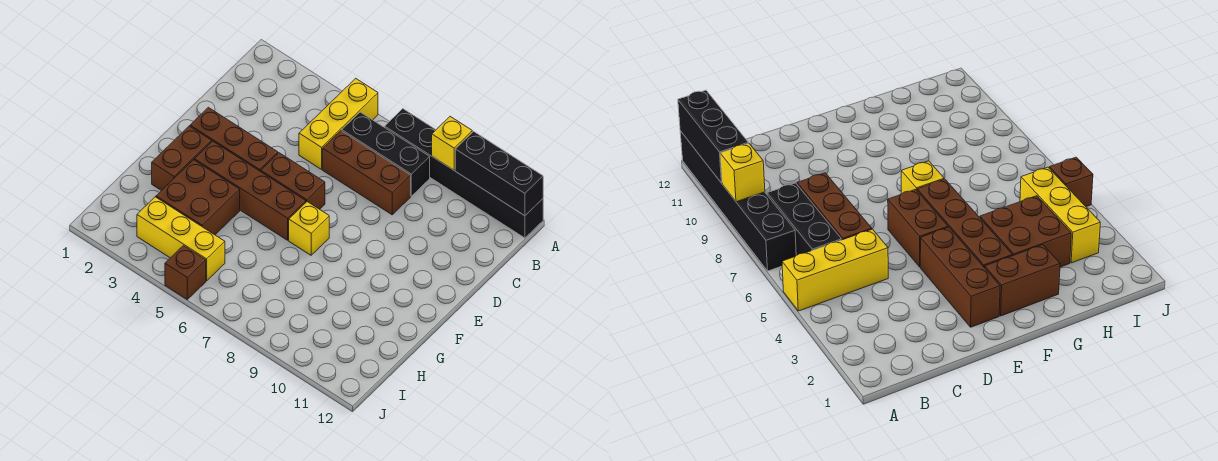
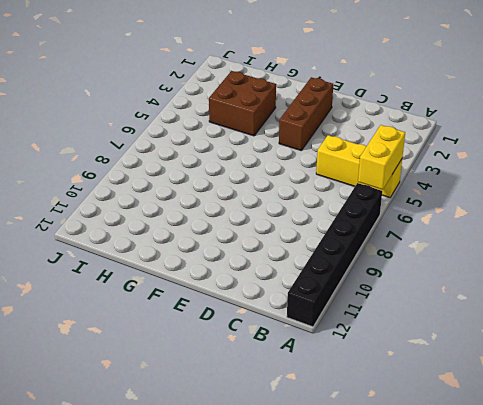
yellow brick A5:A6 level 2 -> none
none -> black brick B6:B8 level 1
none -> brown brick C6:C8 level 1
none -> brown brick E5:E6 level 1

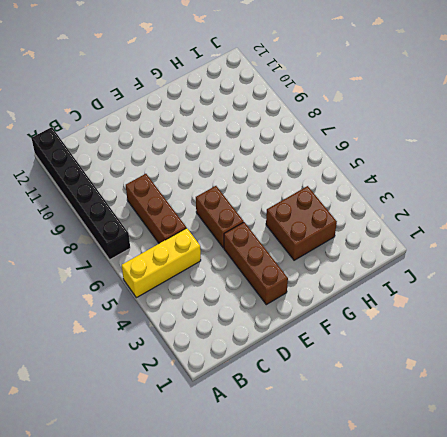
none -> black brick B6:B8 level 1
none -> brown brick F2:G2 level 1
none -> brown brick F3:F6 level 1

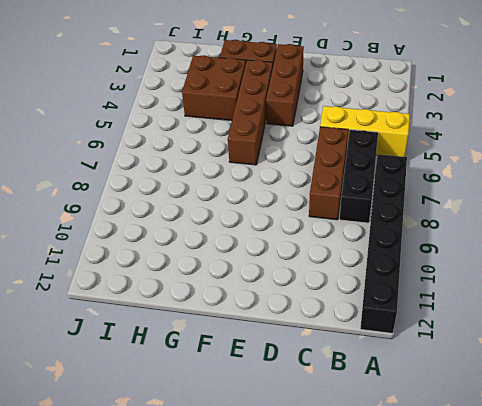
none -> brown brick E5:E6 level 1
none -> yellow brick F7 level 1
none -> yellow brick I3:I5 level 1

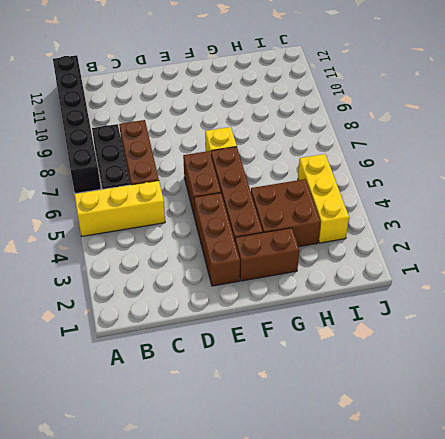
none -> brown brick J5 level 1
none -> yellow brick A9 level 2
none -> black brick A10:A12 level 2

